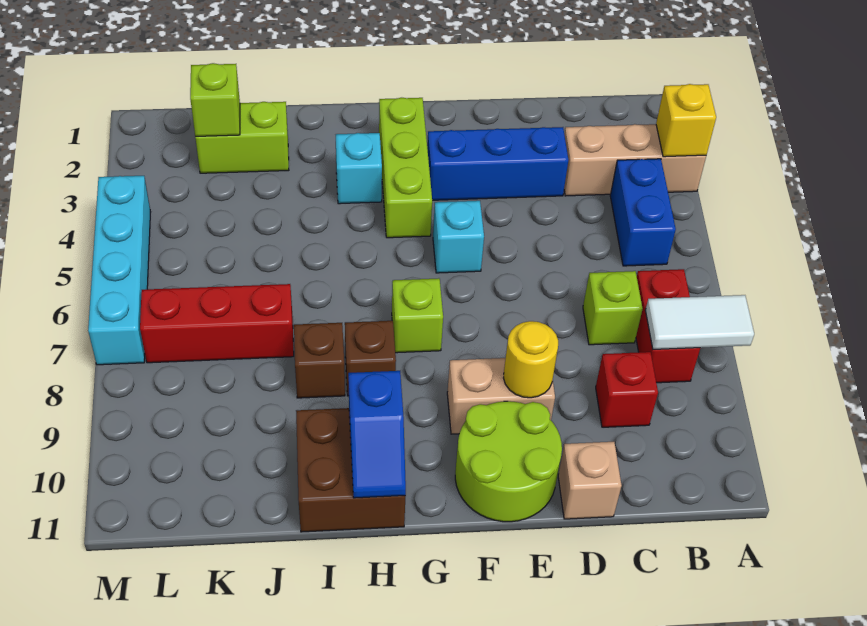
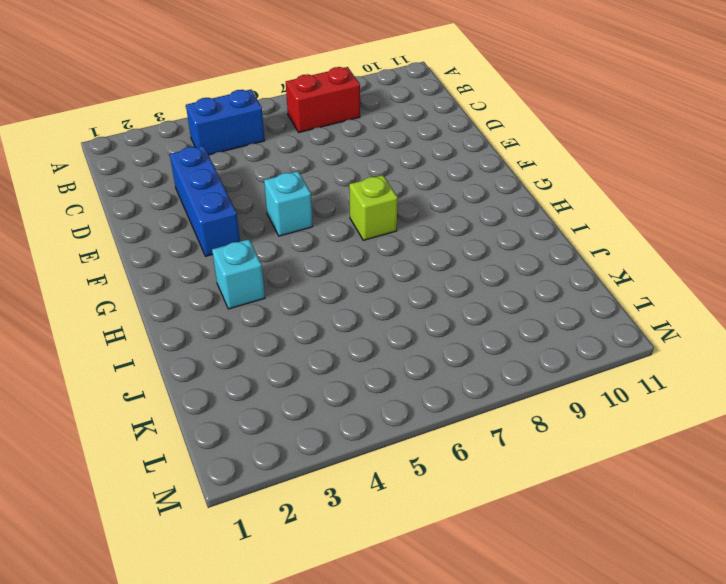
none -> tan brick A3:C3 level 1
none -> lime brick C7 level 1
none -> red brick C9 level 1

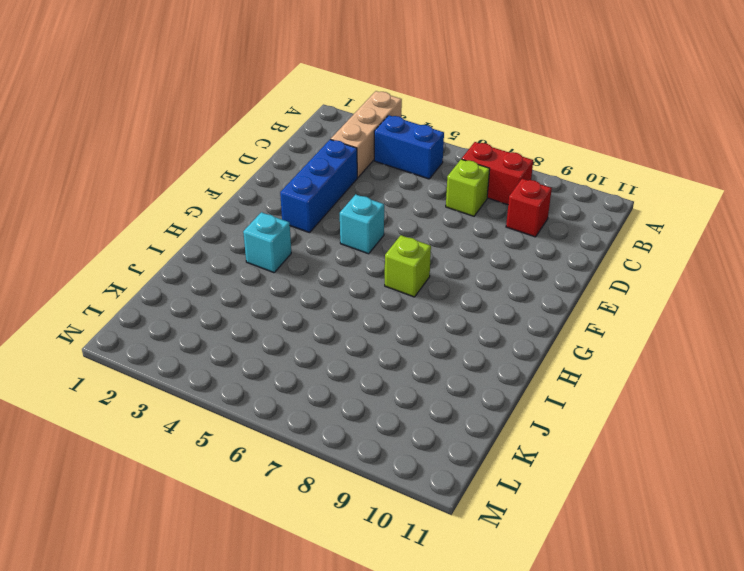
none -> tan brick D11 level 1
none -> tan brick E9:F9 level 1
none -> lime round brick E10:F11 level 1

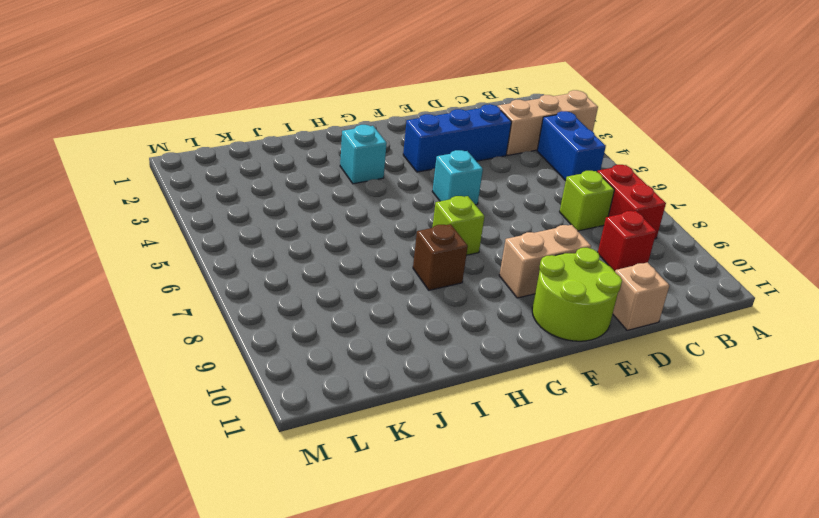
none -> lime brick G2:G4 level 1
none -> brown brick H10:I11 level 1
none -> brown brick I8 level 1

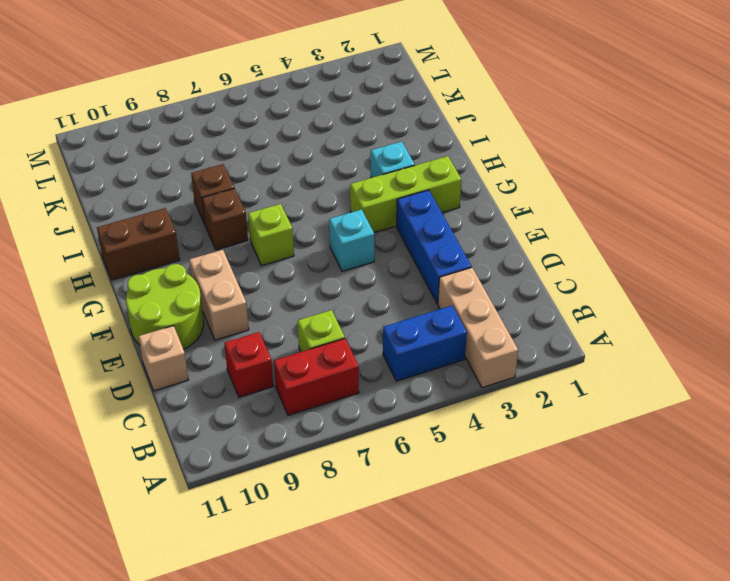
brown brick H10:H11 level 1 -> brown brick H10:I11 level 1
none -> lime brick J2:K2 level 1
none -> red brick J7:L7 level 1
none -> cyan brick M4:M7 level 1

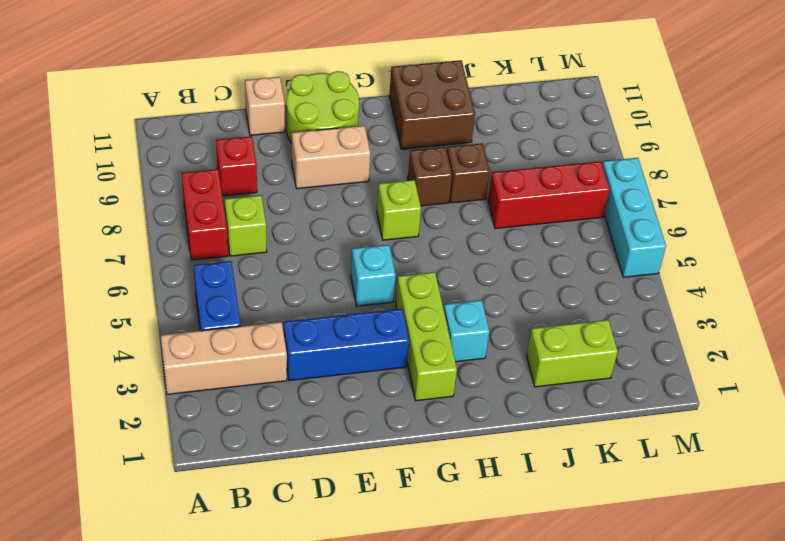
cyan brick M5:M7 level 1 -> cyan brick M4:M7 level 1
none -> yellow brick A3 level 2
none -> white tile A8:B8 level 2
none -> yellow round brick E9 level 2

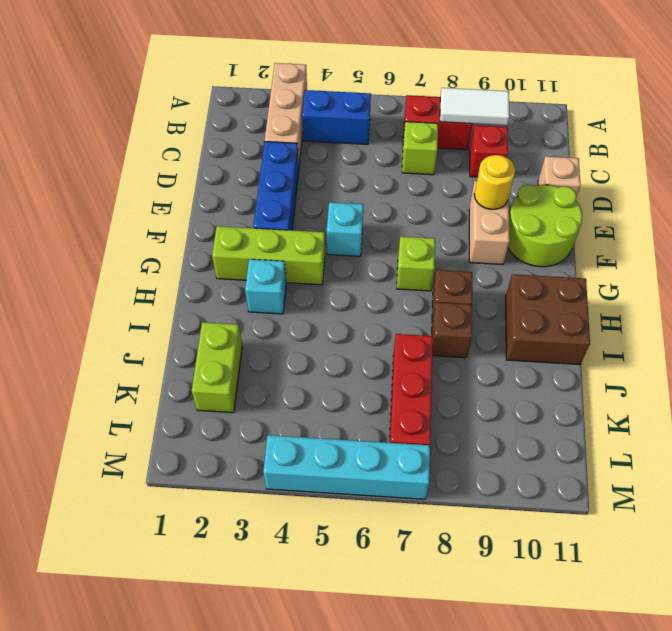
white tile B8:B9 level 2 -> white tile A8:B8 level 2
none -> yellow brick A3 level 2
none -> blue slope H10:H11 level 2 top 10
none -> lime brick K2 level 2

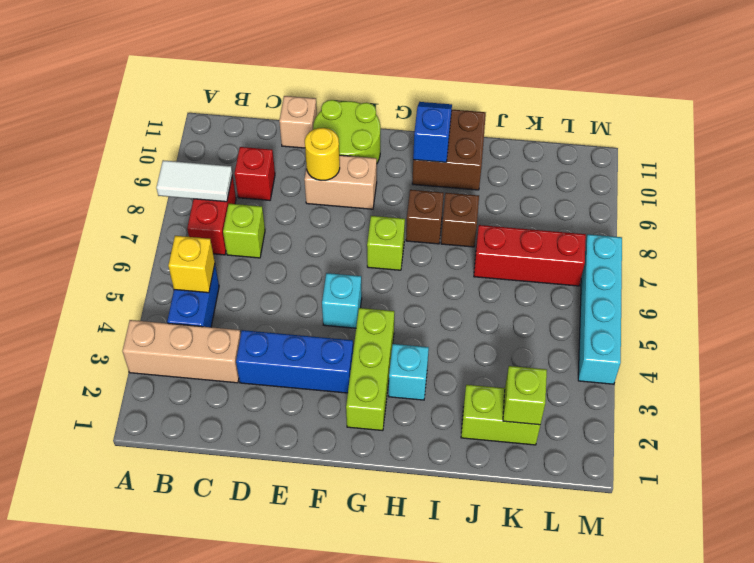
yellow brick B5 level 2 -> yellow brick A3 level 2

